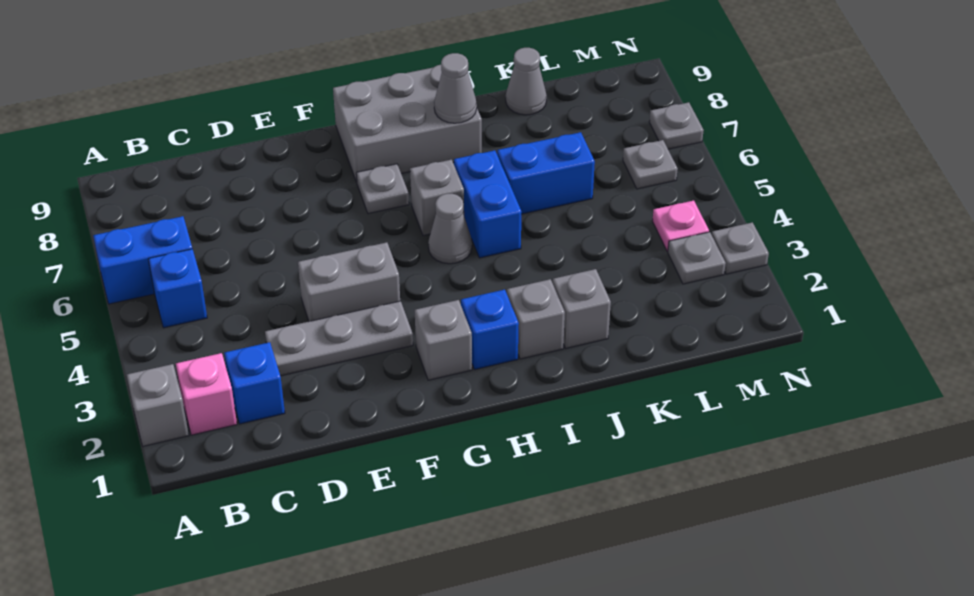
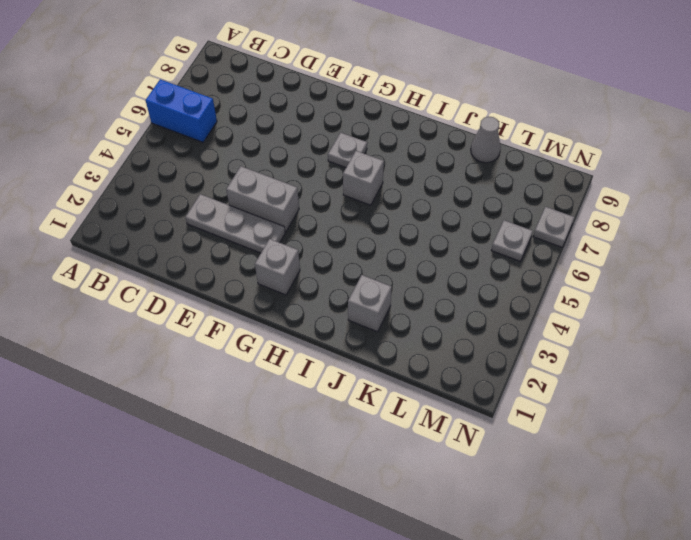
none -> grey brick A2 level 1
none -> pink brick B2 level 1
none -> blue brick B5 level 1

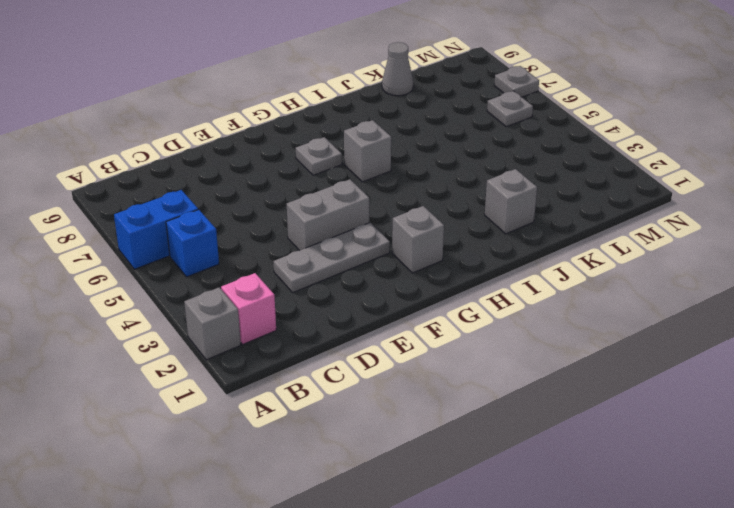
none -> blue brick C2 level 1
none -> grey brick G8:I9 level 1
none -> blue brick H2 level 1

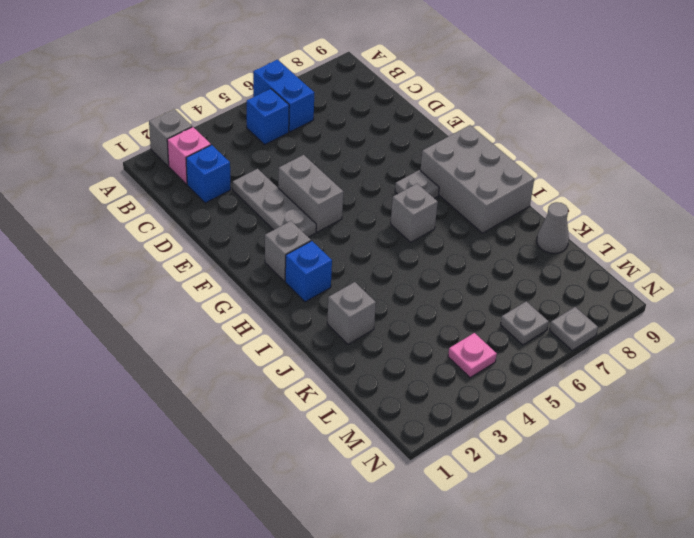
none -> grey cone H5 level 1
none -> grey brick I2 level 1
none -> blue brick I5:I6 level 1

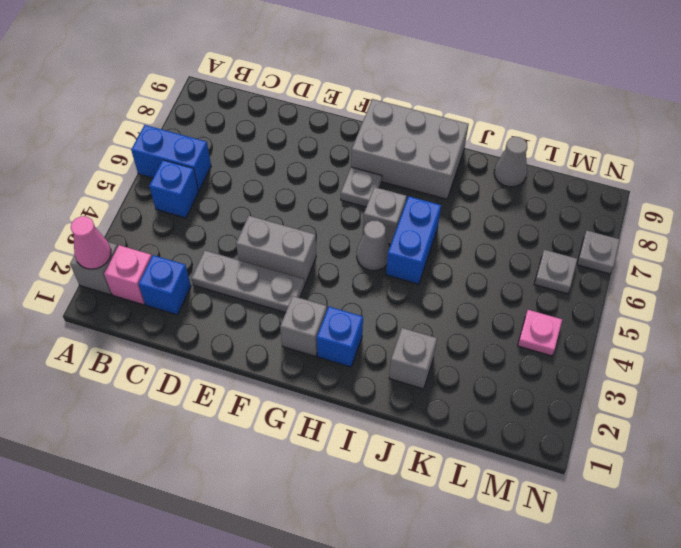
pink cone A2 level 2 -> none
none -> grey brick I2 level 1
none -> blue brick J6:K6 level 1
none -> grey plate M3 level 1

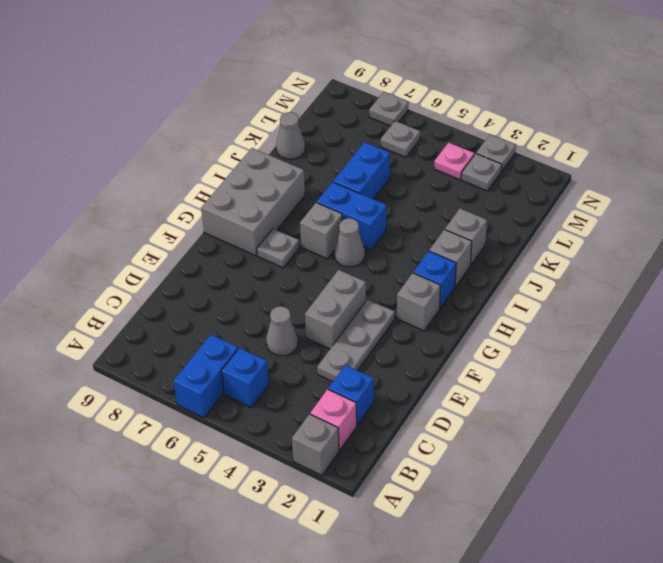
grey cone D5 level 1 -> grey cone I8 level 2

